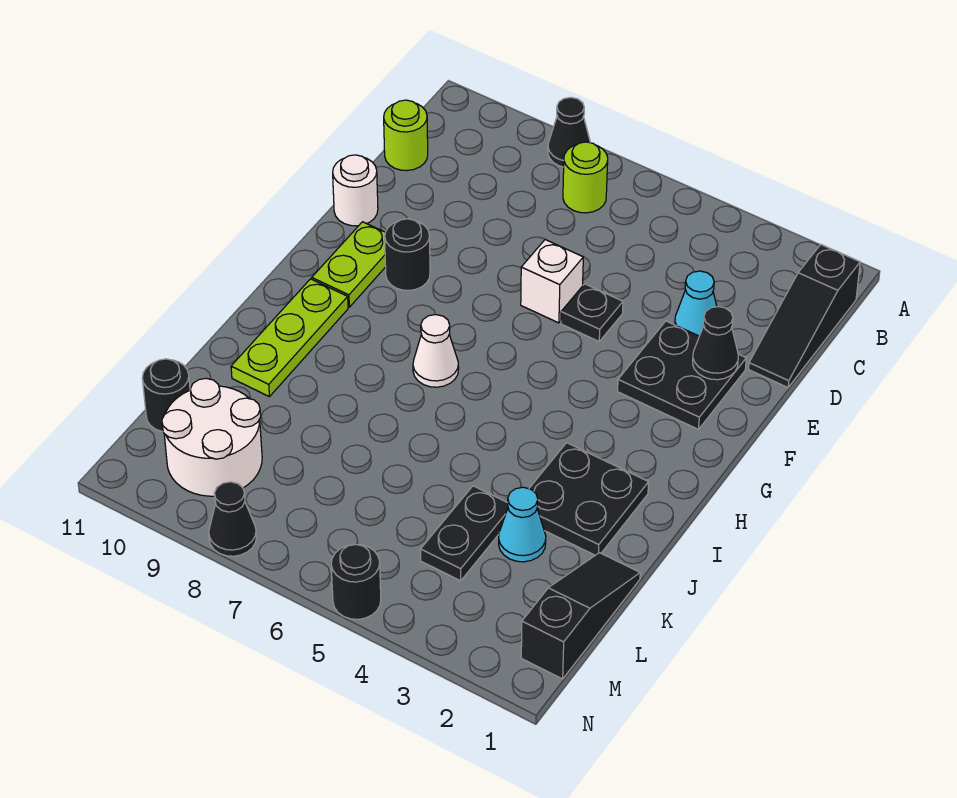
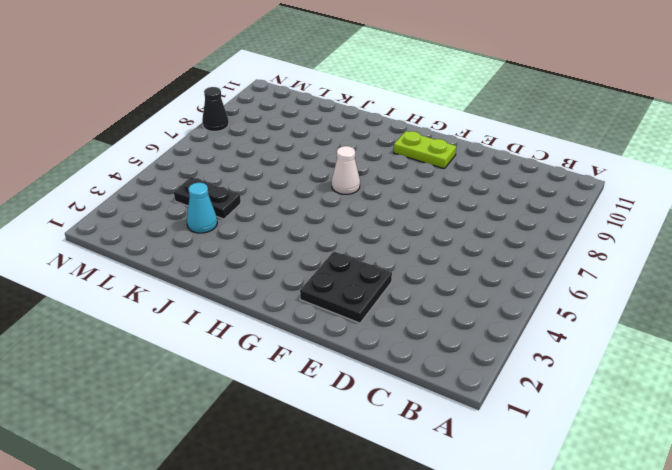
none -> black cone A8 level 1
none -> black slope B1:D1 level 1 top B
none -> lime round brick B7 level 1

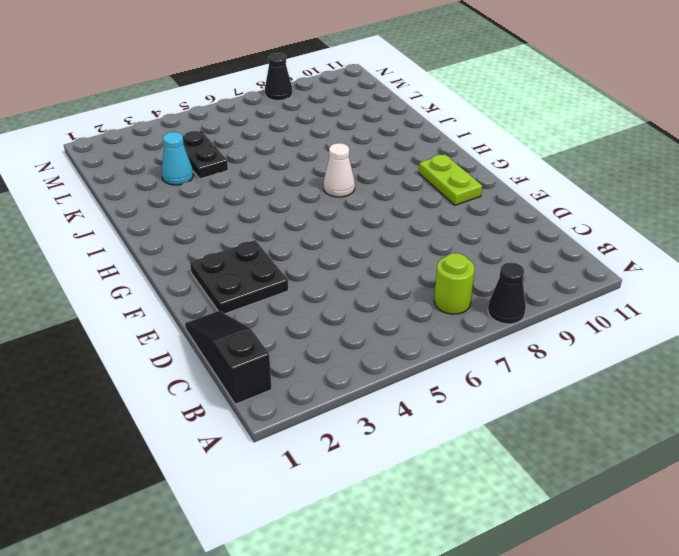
none -> lime round brick C11 level 1
none -> cyan cone D3 level 1
none -> black plate E5 level 1

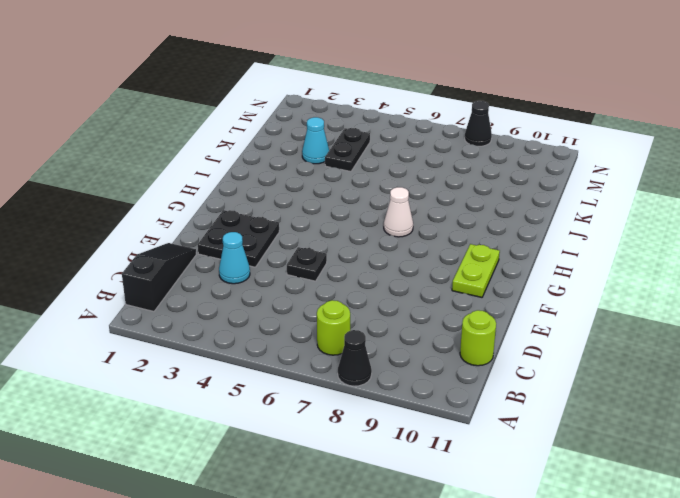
none -> white brick E6 level 1
none -> white round brick E11 level 1
none -> black round brick F9 level 1

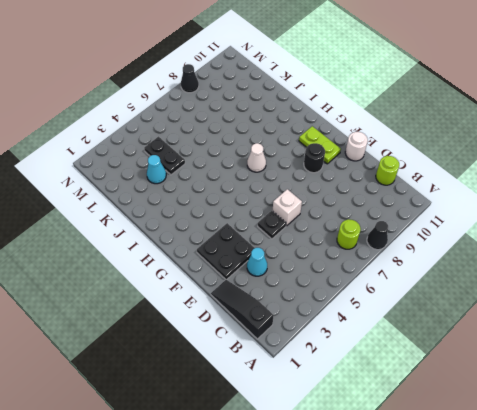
none -> lime plate H10:J10 level 1
none -> black plate I2:J3 level 1
none -> black slope K1:M1 level 1 top M

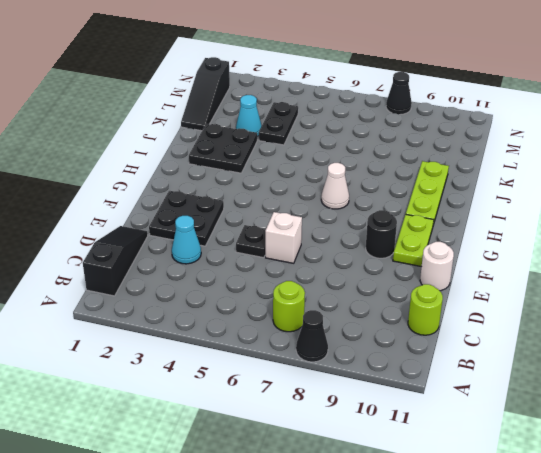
none -> white round brick L9:M10 level 1
none -> black round brick L11 level 1
none -> black round brick N5 level 1

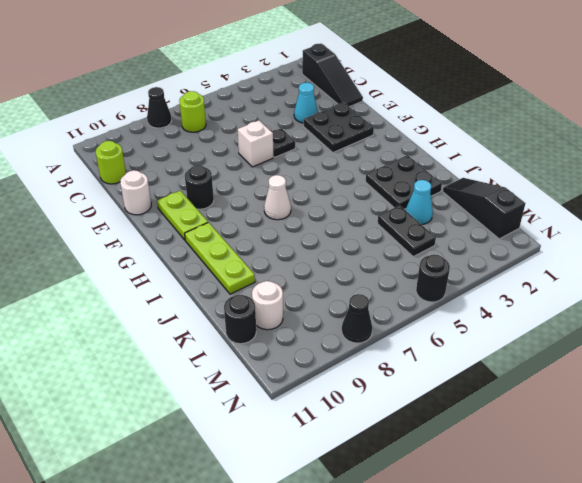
white round brick L10 level 1 -> white round brick L9:M10 level 1
none -> black cone E2 level 2

